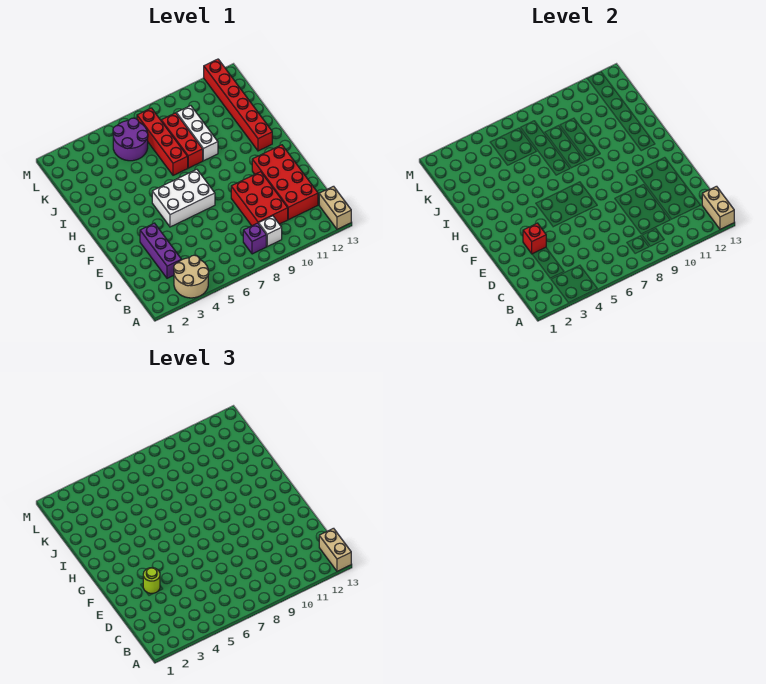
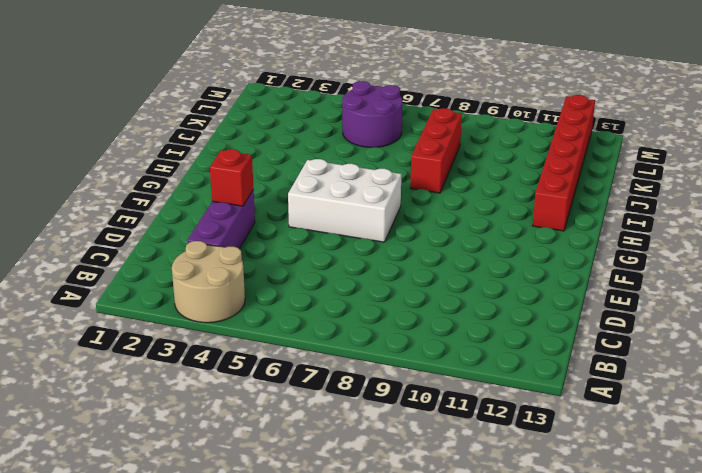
none -> tan brick A13:B13 level 1
none -> purple brick B8 level 1
none -> white brick B9 level 1

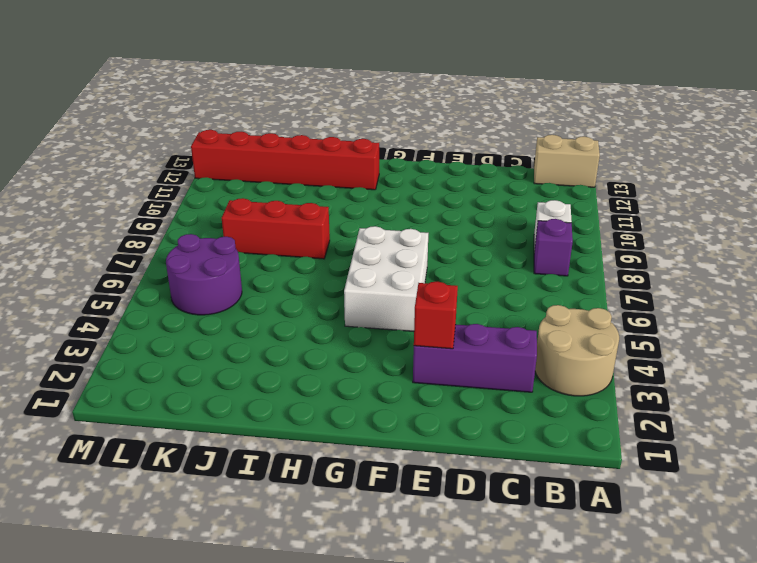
none -> red brick C9:E10 level 1
none -> red brick C11:F12 level 1
none -> red brick I7:L7 level 1

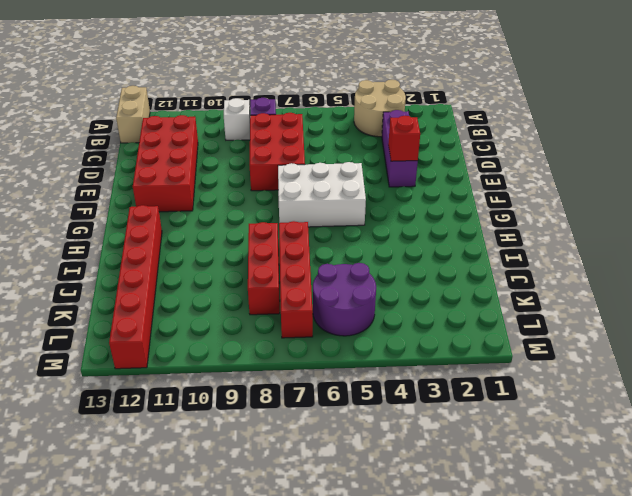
red brick C7:E8 level 1 -> red brick C9:E10 level 1
none -> white brick I9:K9 level 1
none -> tan brick A13:B13 level 2
none -> tan brick A13:B13 level 3

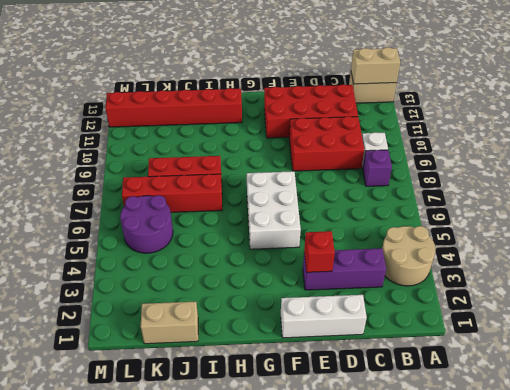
white brick D1:F1 level 1 -> white brick I9:K9 level 1
tan brick J1:K1 level 1 -> tan brick A13:B13 level 3
none -> lime round brick E3 level 3

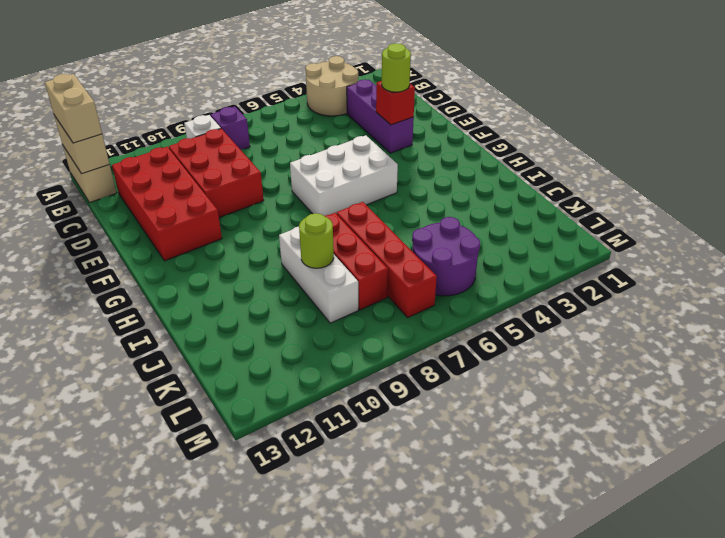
lime round brick J9 level 2 -> none
none -> red brick H12:M12 level 1

